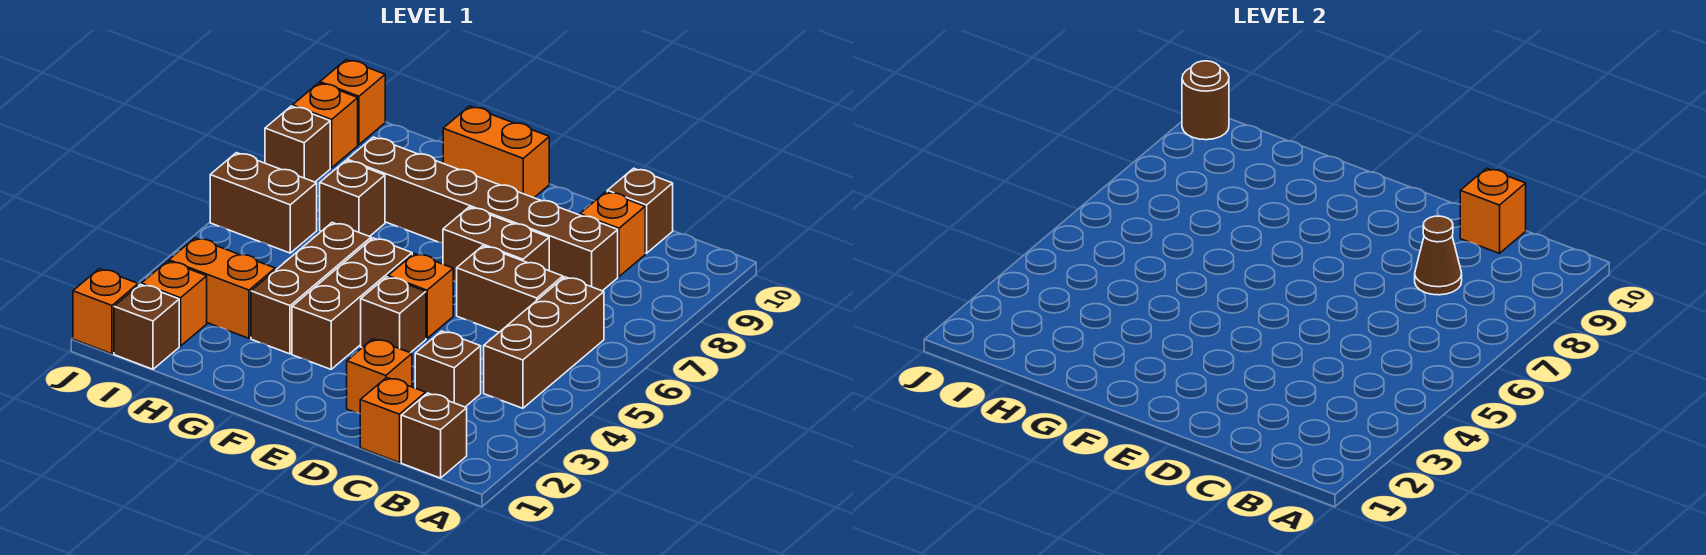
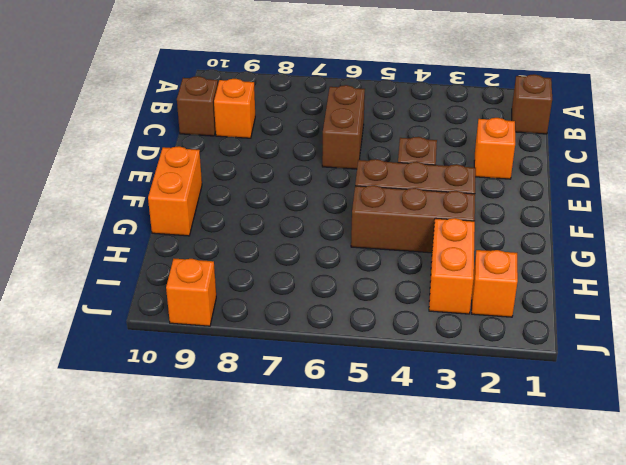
none -> brown brick B4:B6 level 1
none -> orange brick C1 level 1
none -> brown brick C3 level 1

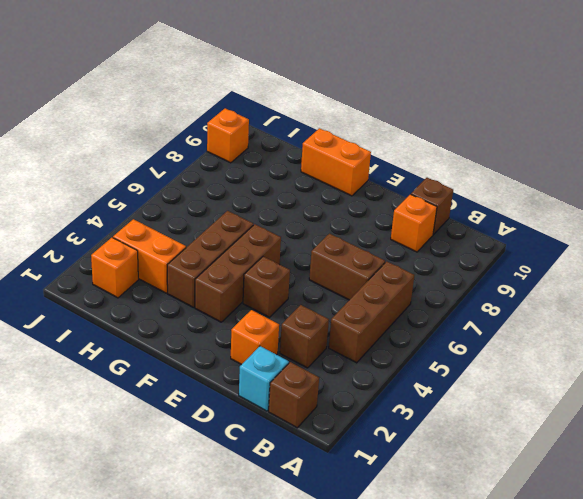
cyan brick C1 level 1 -> orange brick C1 level 1
none -> brown brick C8:H8 level 1
none -> brown brick D7:E7 level 1
none -> orange brick E5 level 1

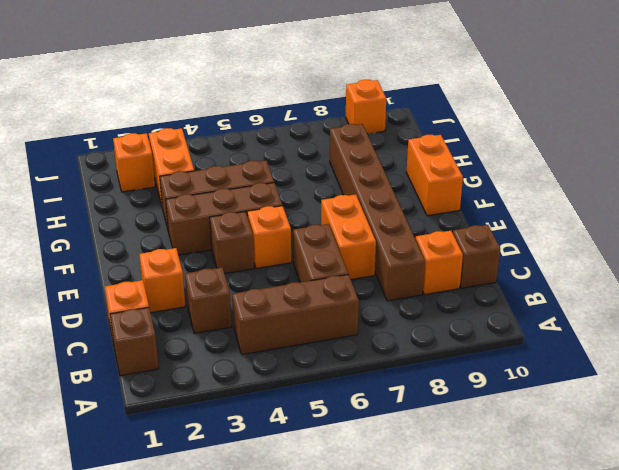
orange brick D7:E7 level 1 -> brown brick D7:E7 level 1
none -> brown brick H7 level 1
none -> brown brick I1 level 1
none -> brown brick I6:J6 level 1

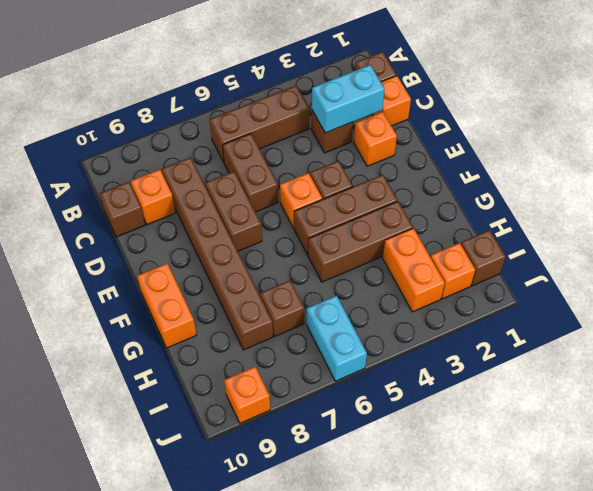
cyan brick C2:C3 level 2 -> none
cyan brick I6:J6 level 1 -> brown brick I6:J6 level 1
none -> orange brick J1 level 1
none -> brown brick J8 level 1
none -> orange brick J10 level 1

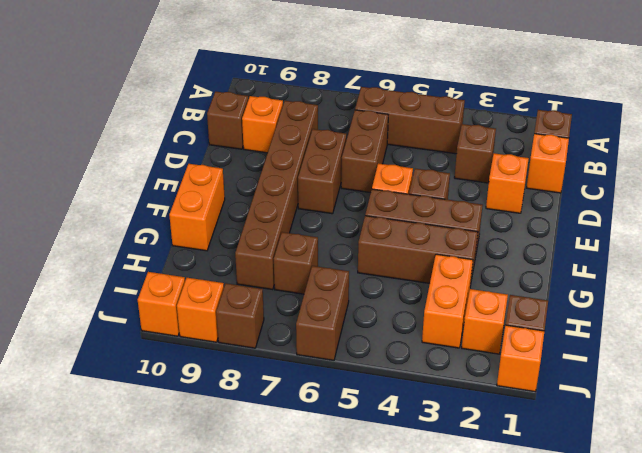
none -> brown cone C8 level 2
none -> orange brick C10 level 2
none -> brown round brick J10 level 2

